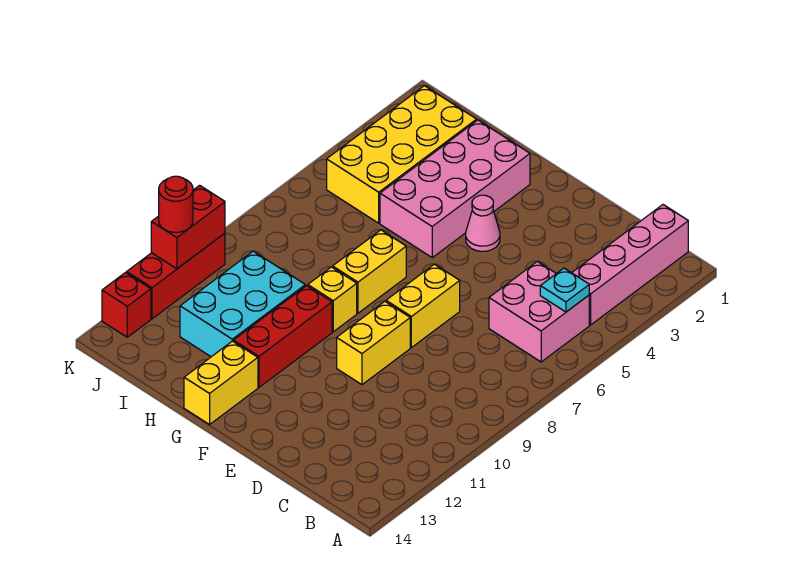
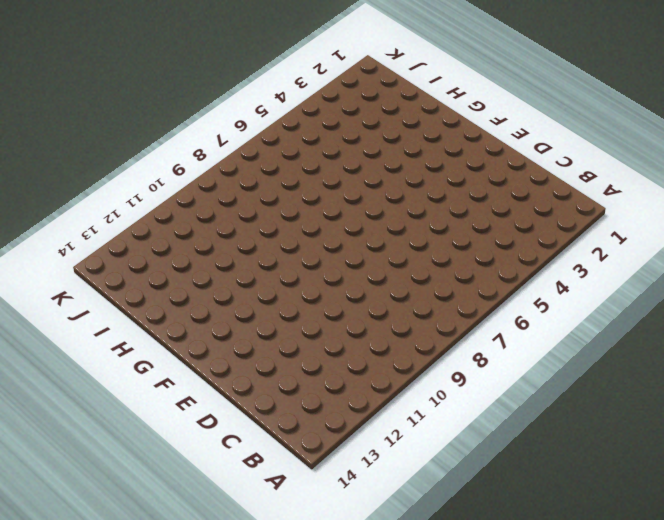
none -> pink brick B1:B4 level 1
none -> pink brick B5:C6 level 1
none -> yellow brick E7:E8 level 1

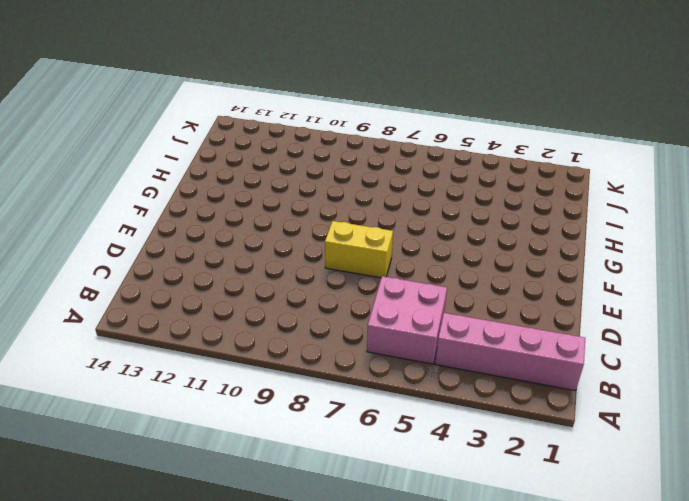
none -> yellow brick E9:E10 level 1
none -> pink cone F4 level 1
none -> pink brick G2:H5 level 1

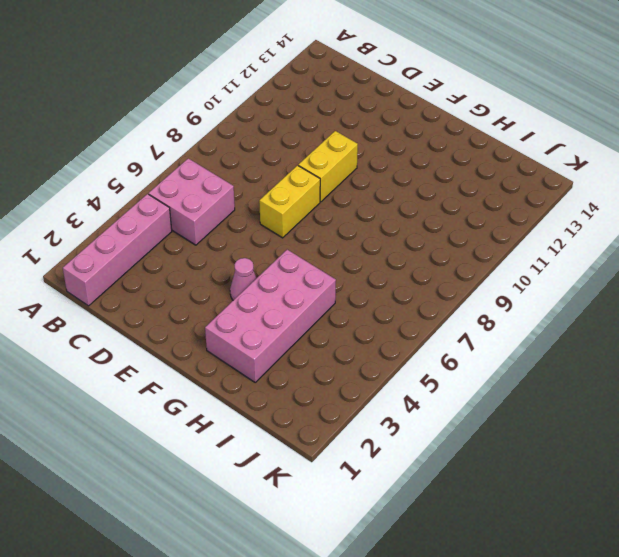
none -> yellow brick G7:G8 level 1
none -> yellow brick G9 level 1
none -> red brick G10:G12 level 1

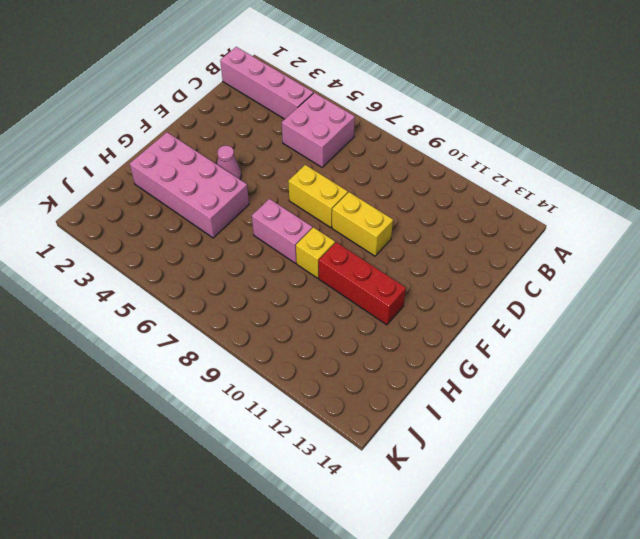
pink brick G7:G8 level 1 -> yellow brick G7:G8 level 1
none -> yellow brick G13:G14 level 1
none -> cyan brick H10:I12 level 1
none -> yellow brick I2:J5 level 1

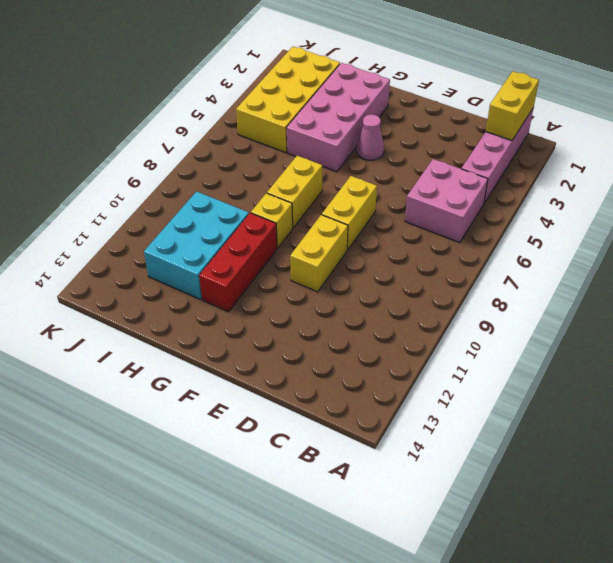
yellow brick B1:B2 level 2 -> yellow brick G13:G14 level 1
none -> red brick K10:K12 level 1
none -> red brick K13 level 1
none -> cyan plate B5 level 2

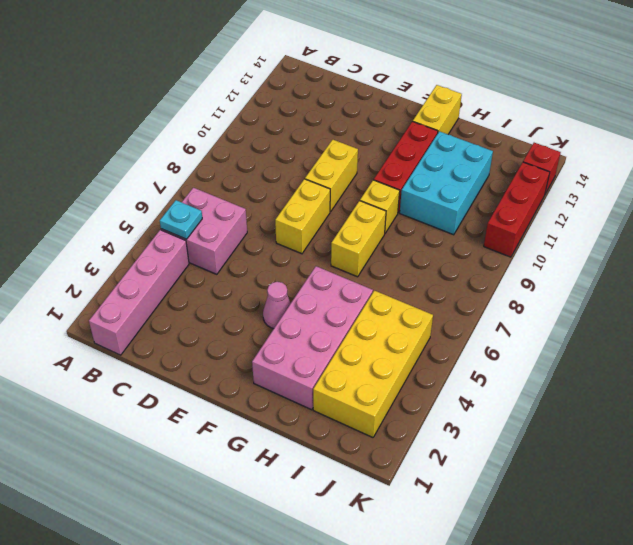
none -> red brick K10:K11 level 2
none -> red round brick K11 level 3

